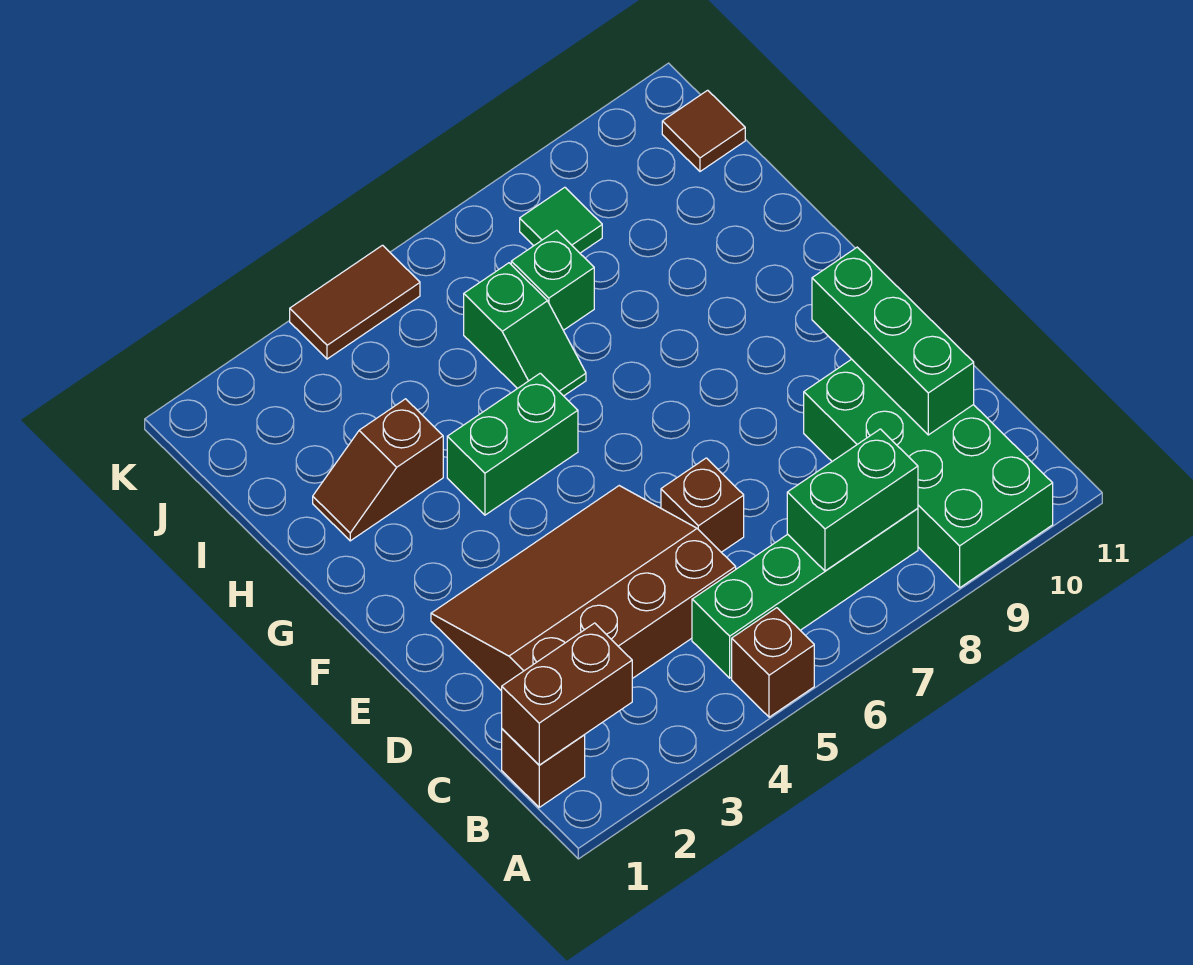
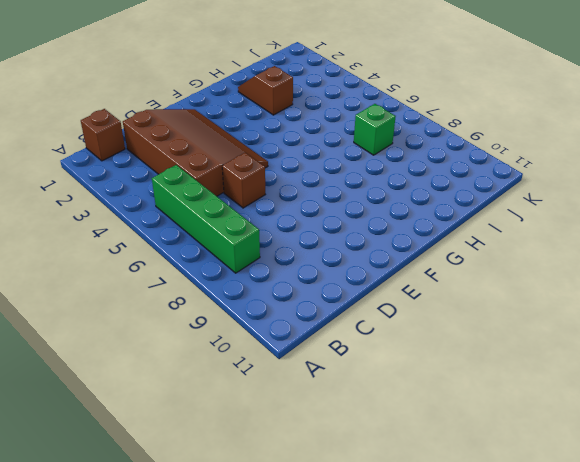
none -> brown brick A5 level 1
none -> green brick A9:D10 level 1
none -> green brick G4:G5 level 1

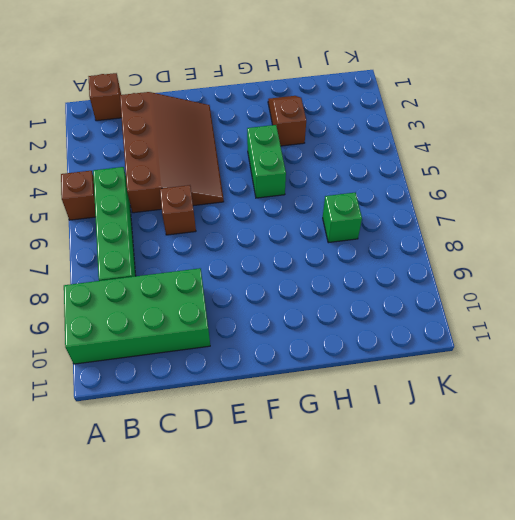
none -> green slope H6:I6 level 1 top I
none -> green tile J8 level 1
none -> brown tile J11 level 1

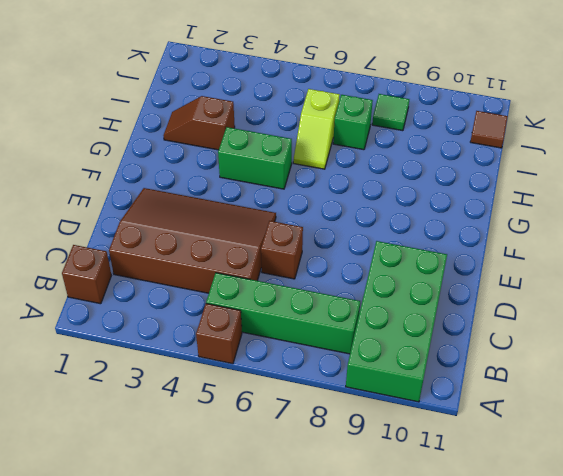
lime slope H6:I6 level 1 top I -> green slope H6:I6 level 1 top I
none -> brown tile K4:K5 level 1
none -> brown brick B1:B2 level 2
none -> green brick B7:B8 level 2

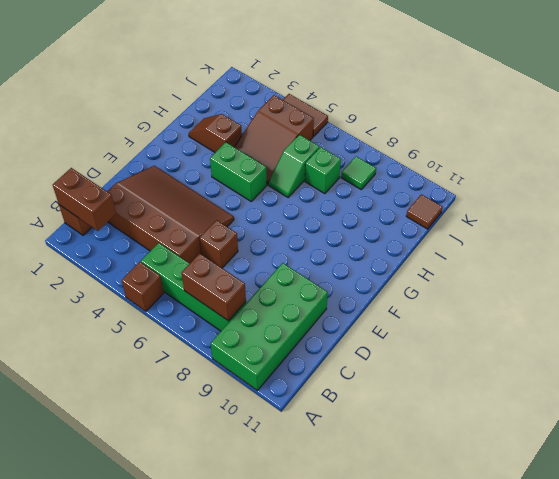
brown brick B7:B8 level 2 -> green brick B7:B8 level 2
brown slope H4:J5 level 1 top J -> none
none -> green brick C10:E10 level 2

